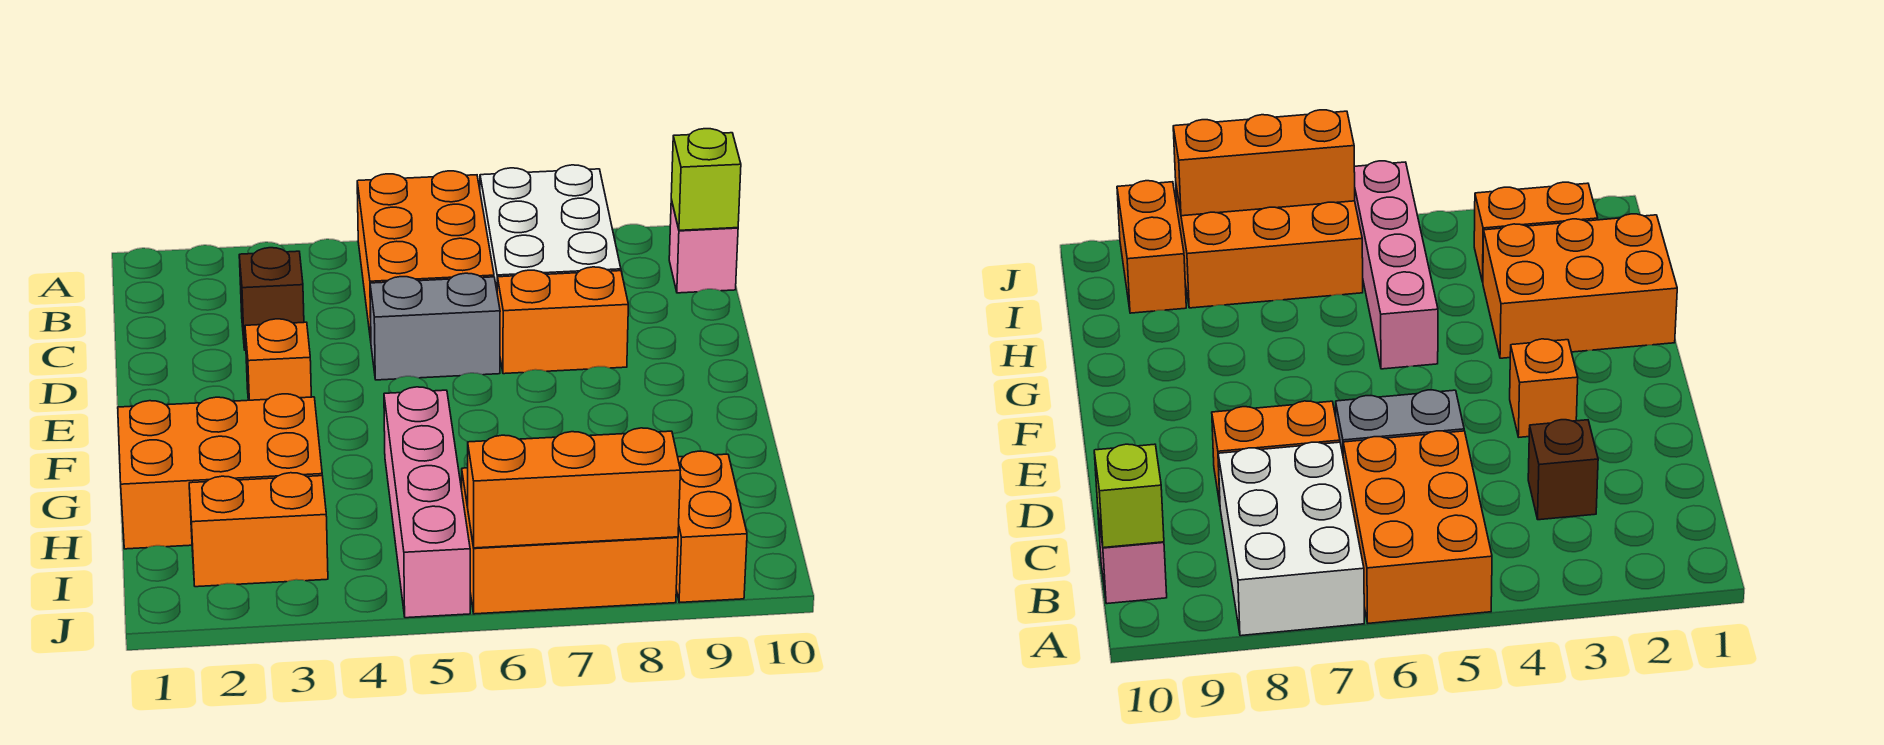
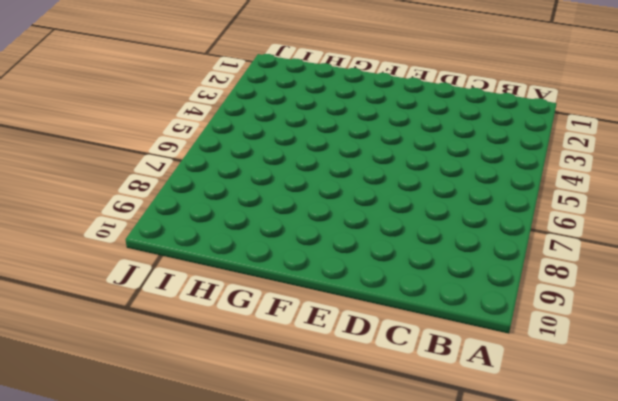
none -> orange brick A5:C6 level 1
none -> white brick A7:C8 level 1
none -> pink brick B10 level 1

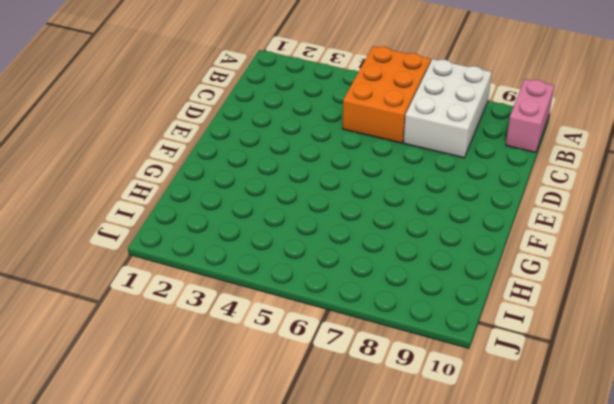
pink brick A10:B10 level 1 -> pink brick B10 level 1
none -> brown brick C3 level 1
none -> grey brick D5:D6 level 1
none -> orange brick D7:D8 level 1

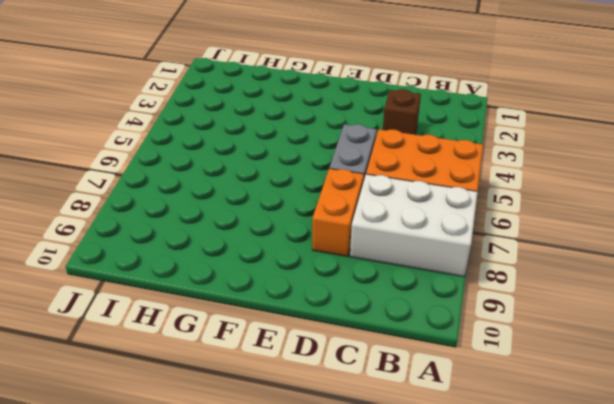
none -> pink brick B10 level 1
none -> orange brick E3 level 1
none -> orange brick G1:H3 level 1

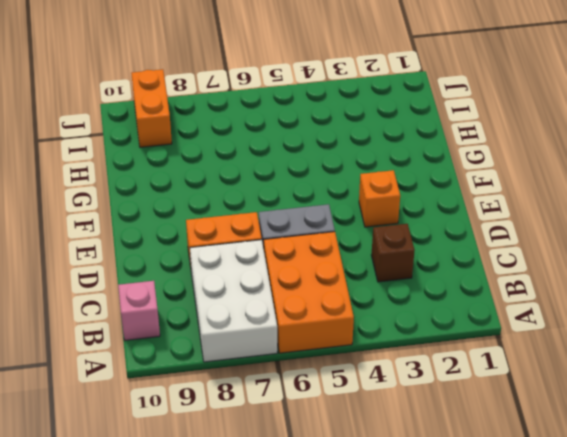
none -> orange brick G1:H3 level 1
none -> pink brick G5:J5 level 1
none -> orange brick I2:I3 level 1

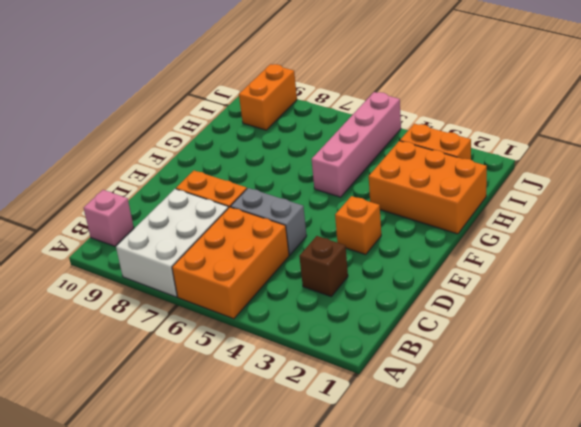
none -> orange brick I6:J8 level 1
none -> lime brick B10 level 2
none -> orange brick J6:J8 level 2

